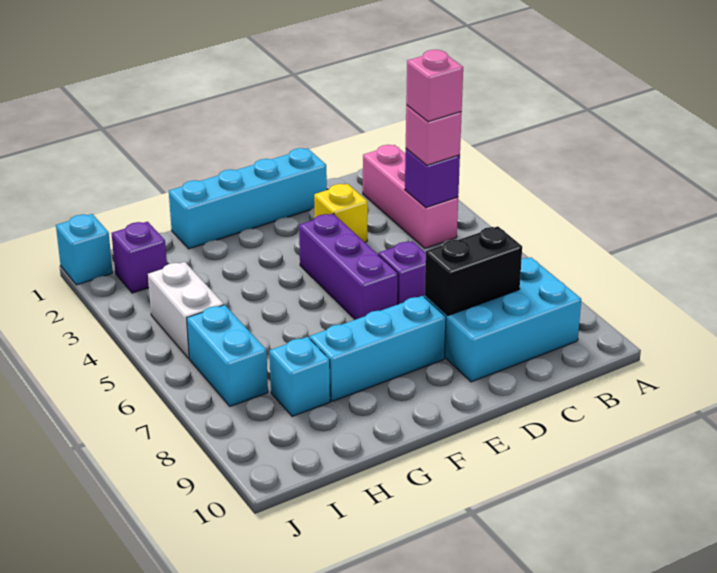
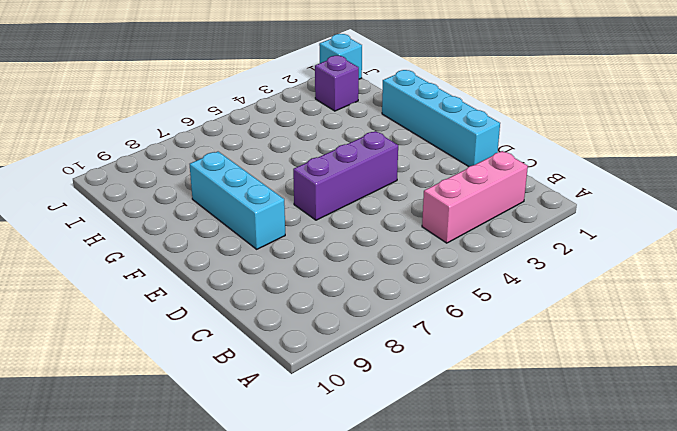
none -> cyan brick B8:D9 level 1
none -> yellow brick D3 level 1
none -> purple brick D6 level 1

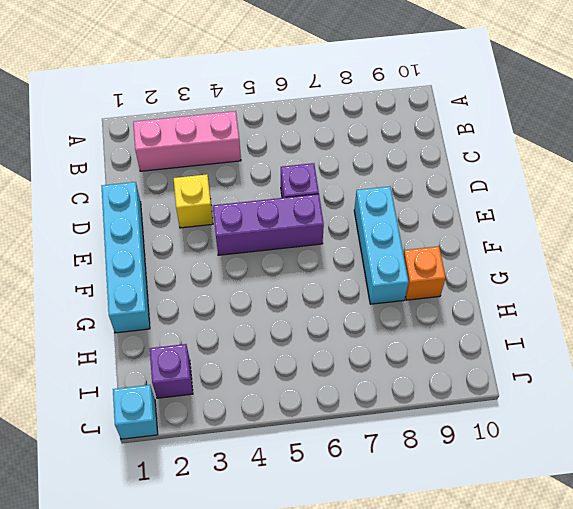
orange brick G9 level 1 -> none
none -> cyan brick B8:D9 level 1
none -> cyan brick H8 level 1
none -> white brick I4:I5 level 1

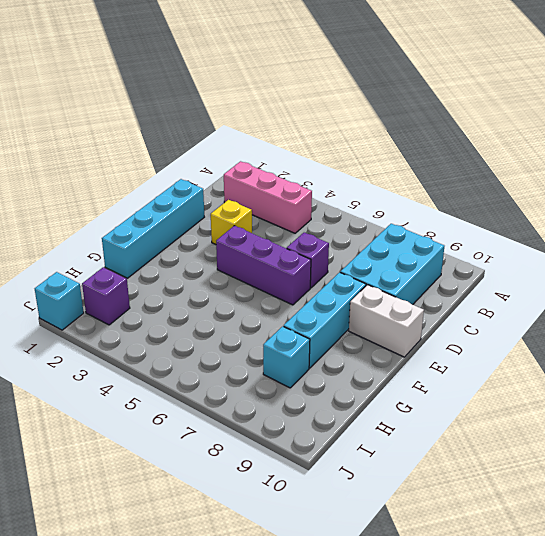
white brick E9:E10 level 1 -> white brick I4:I5 level 1
none -> cyan brick I6:I7 level 1
none -> purple brick B4 level 2
none -> black brick C8:D8 level 2

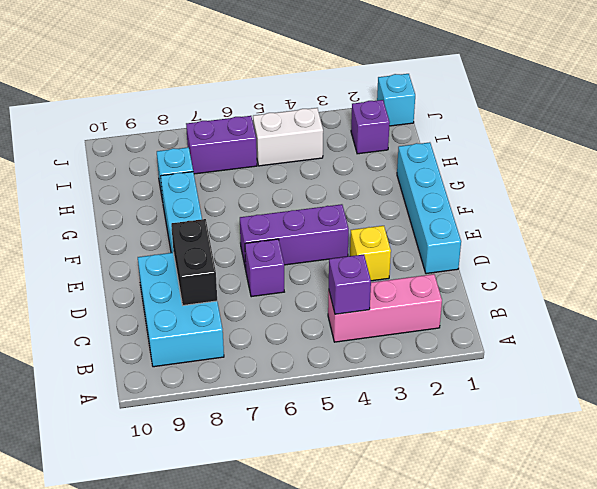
purple brick I6:I7 level 1 -> cyan brick I6:I7 level 1
none -> pink brick B4 level 3
none -> pink brick B4 level 4

